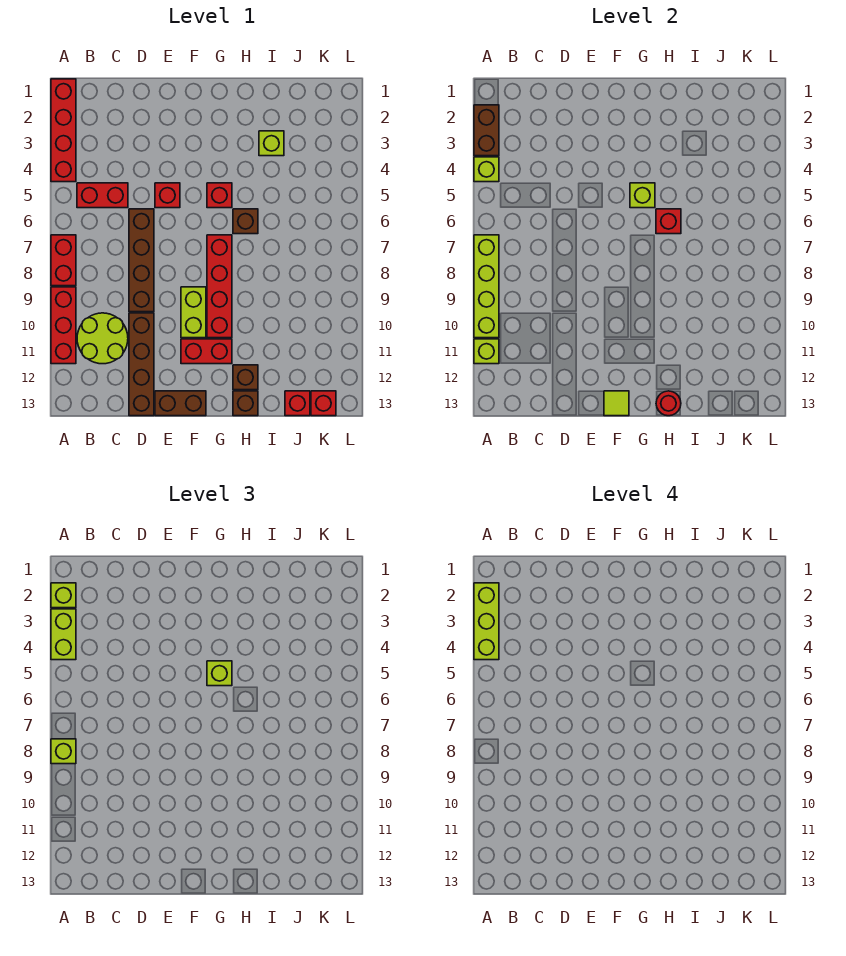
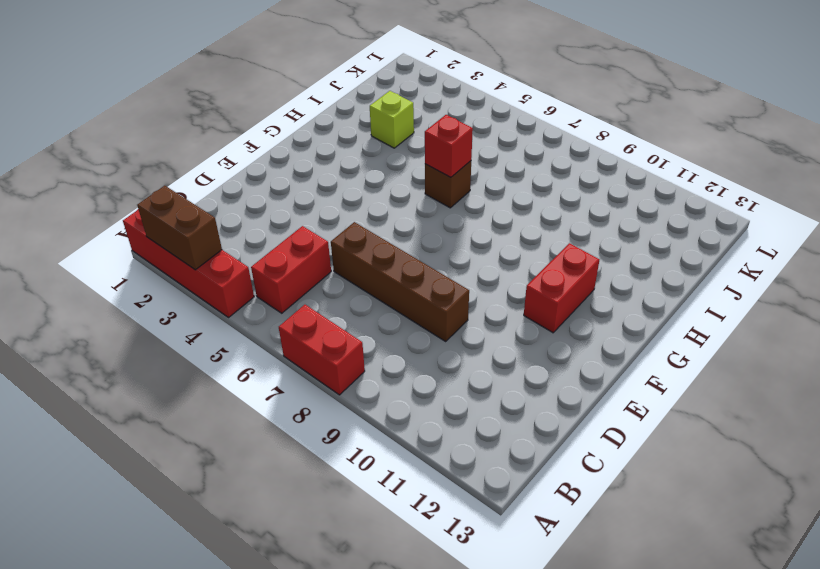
none -> red brick A9:A11 level 1
none -> lime round brick B10:C11 level 1
none -> brown brick D10:D13 level 1
none -> red brick E5 level 1

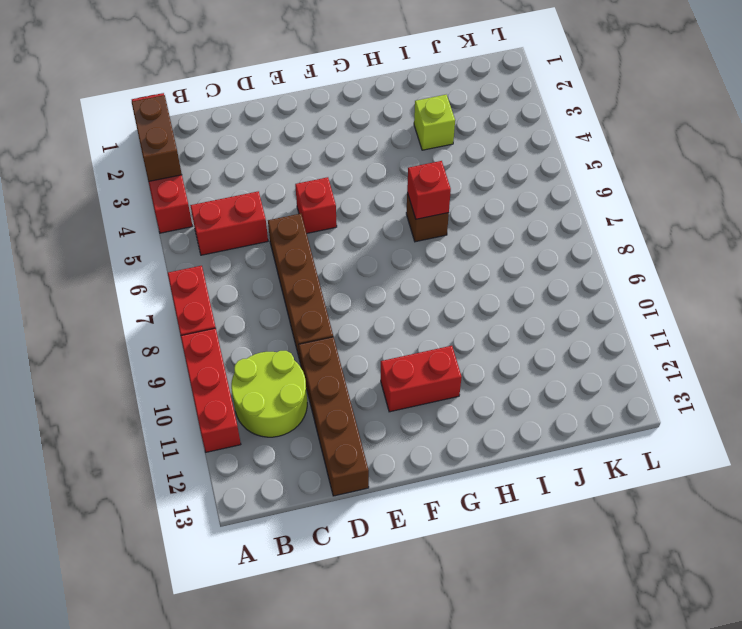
none -> brown brick E13:F13 level 1
none -> lime brick F9:F10 level 1
none -> red brick G5 level 1
none -> red brick G7:G10 level 1

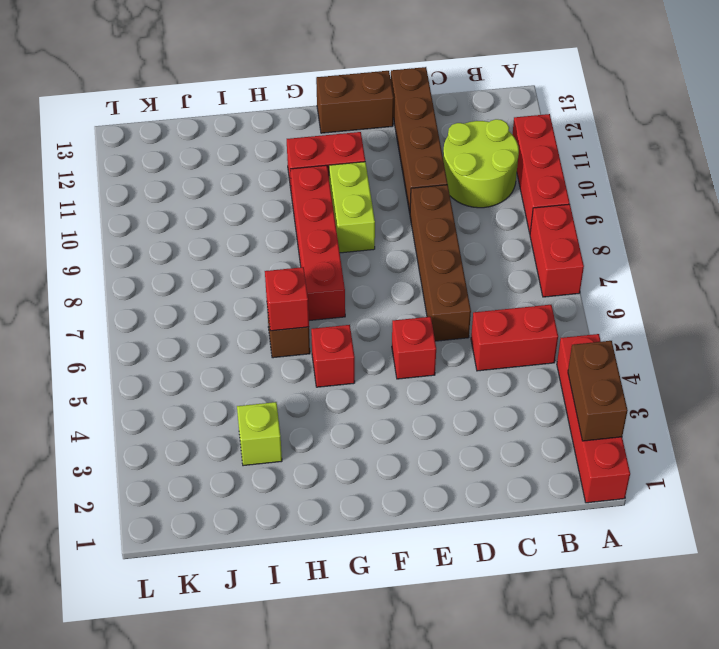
none -> brown brick H12 level 1
none -> brown brick H13 level 1
none -> red brick J13 level 1
none -> red brick K13 level 1

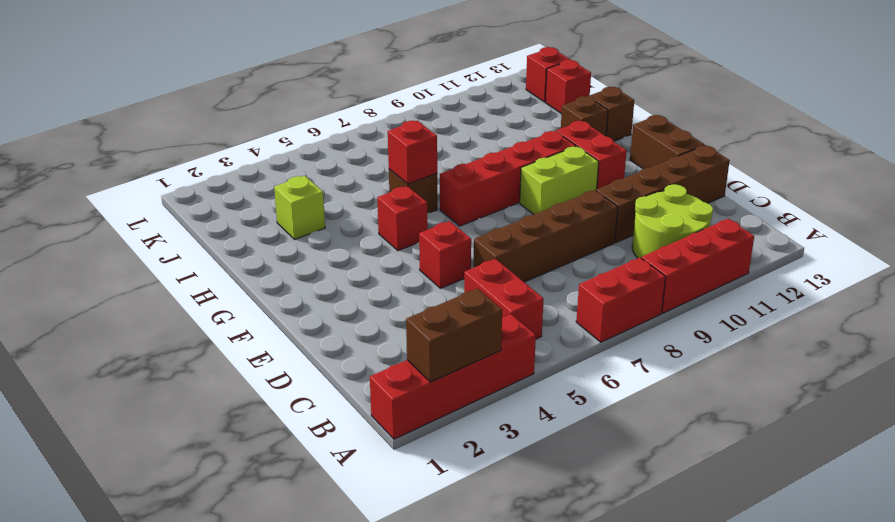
none -> lime brick A4 level 2
none -> lime brick A7:A10 level 2
none -> lime brick A11 level 2
none -> lime tile F13 level 2

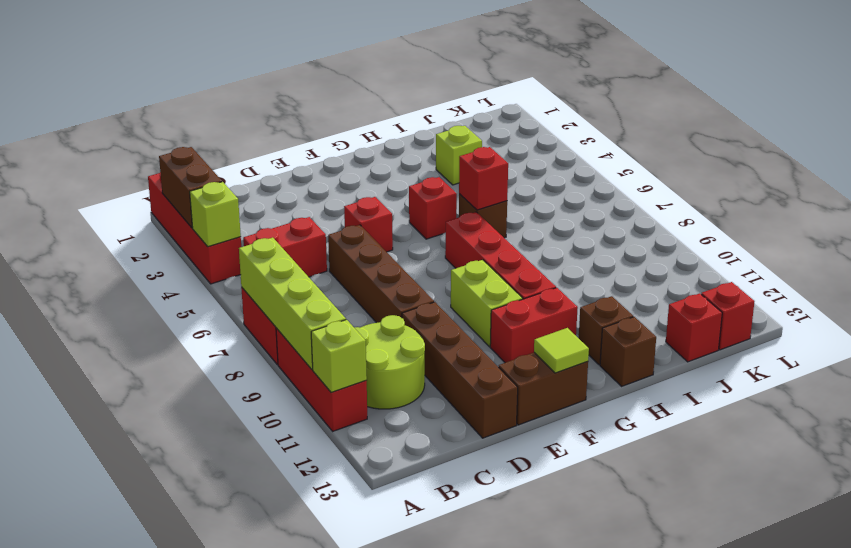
none -> lime brick G5 level 2
none -> red round brick H13 level 2
none -> lime brick A2 level 3
none -> lime brick A3:A4 level 3

